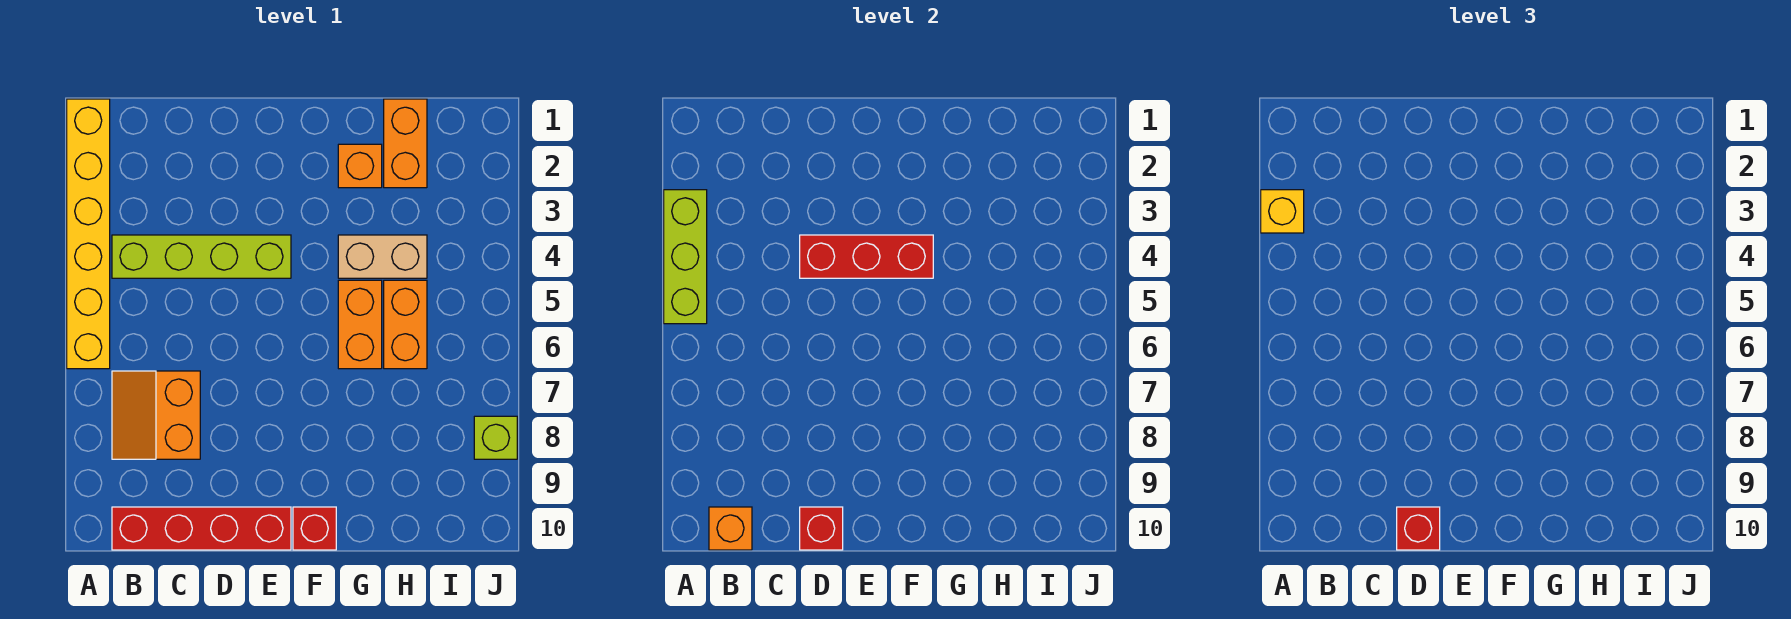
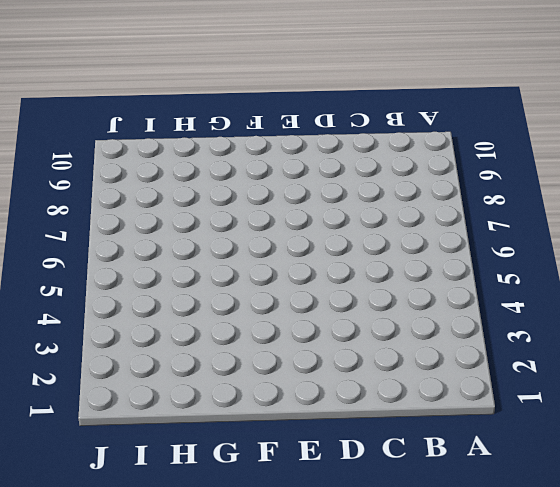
none -> yellow brick A1:A6 level 1
none -> lime brick B4:E4 level 1
none -> orange slope B7:C8 level 1 top C

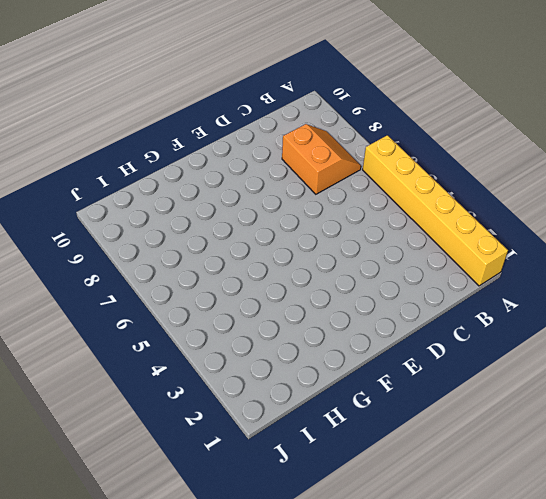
none -> lime brick B4:E4 level 1
none -> red brick B10:E10 level 1
none -> red brick F10 level 1

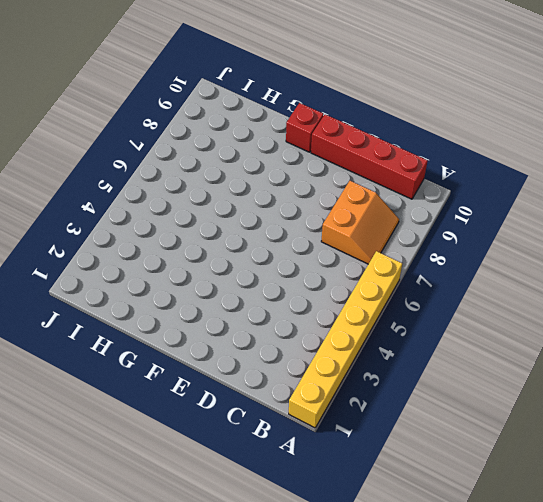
none -> lime brick B4:E4 level 1
none -> orange brick G2 level 1
none -> tan brick G4:H4 level 1

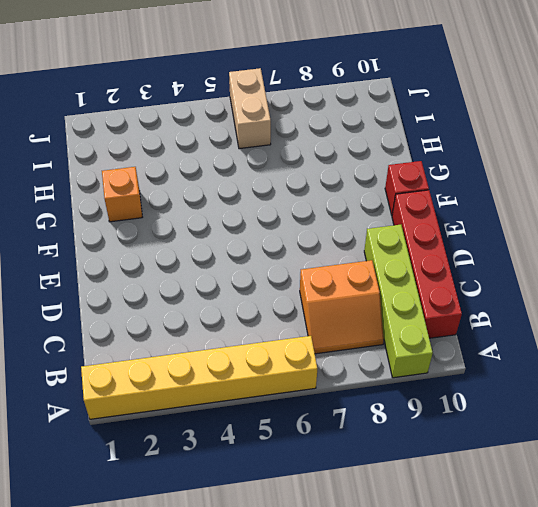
lime brick A9:D9 level 1 -> lime brick B4:E4 level 1
tan brick I6:J6 level 1 -> tan brick G4:H4 level 1
none -> orange brick G5:G6 level 1
none -> orange brick H1:H2 level 1
none -> orange brick H5:H6 level 1

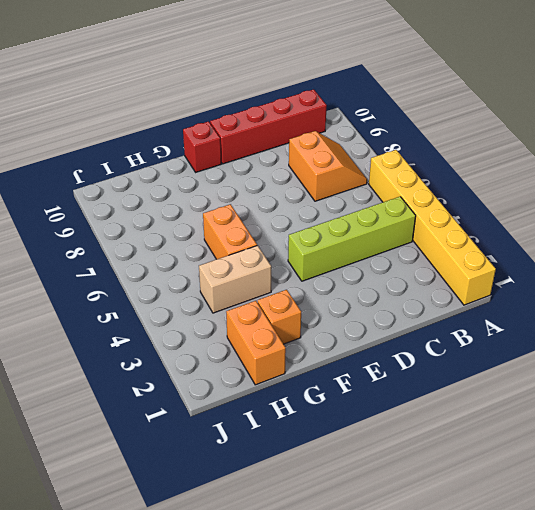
none -> orange brick H5:H6 level 1
none -> lime brick J8 level 1
none -> lime brick A3:A5 level 2

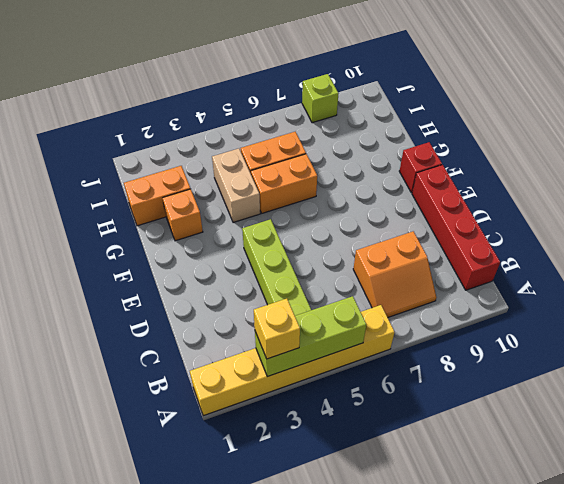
none -> orange brick B10 level 2
none -> red brick D4:F4 level 2
none -> red brick D10 level 2

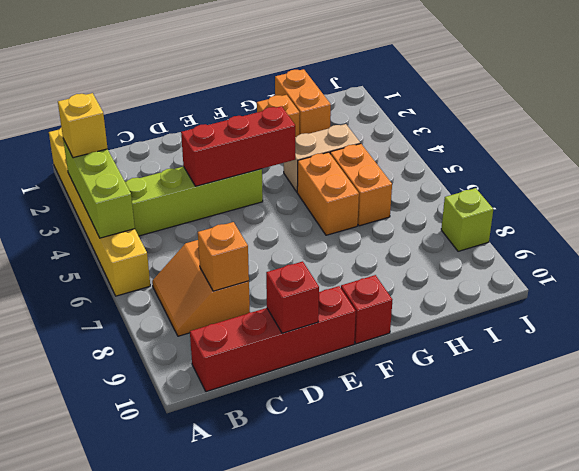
orange brick C8 level 2 -> orange brick B10 level 2
none -> red brick D10 level 3

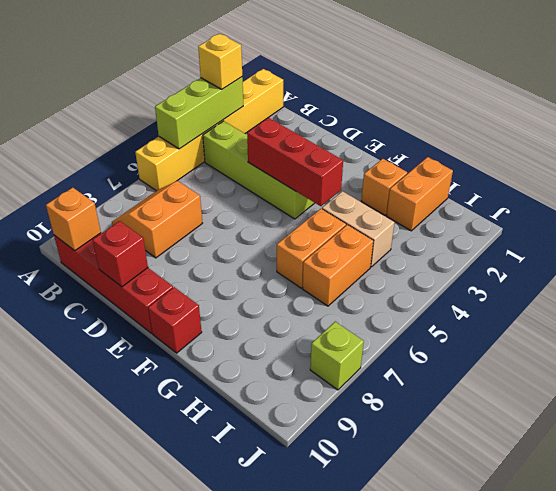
none -> red brick D10 level 3

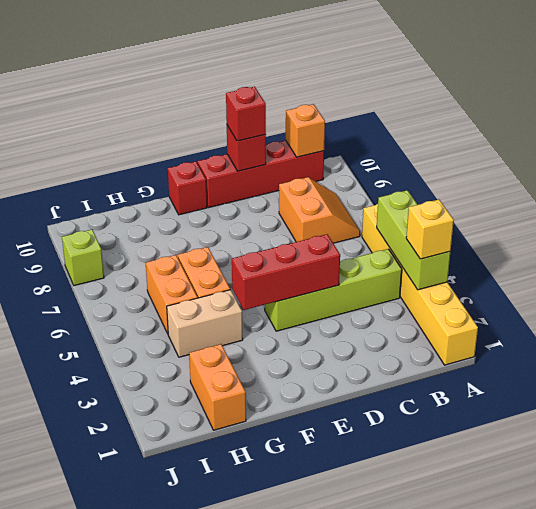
none -> orange brick G2 level 1

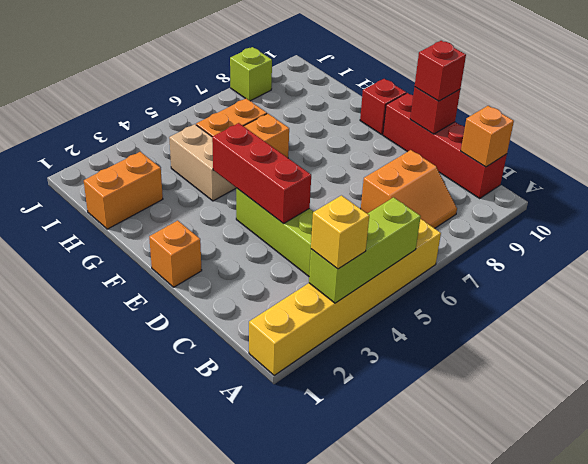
orange brick E1 level 1 -> orange brick G2 level 1

